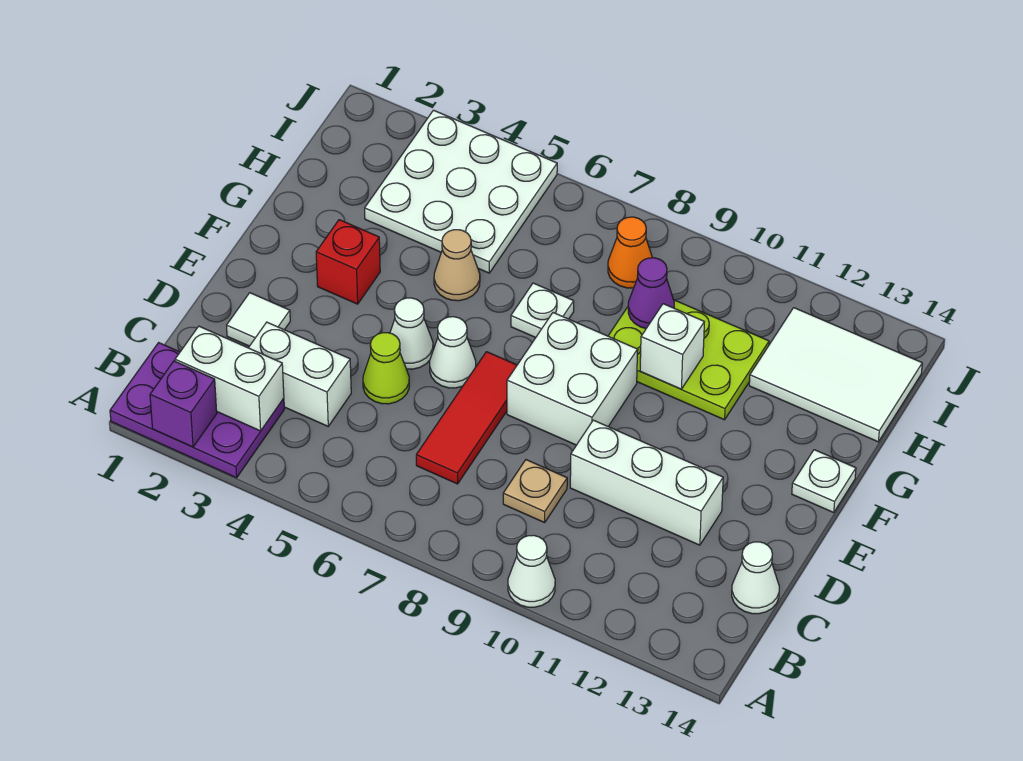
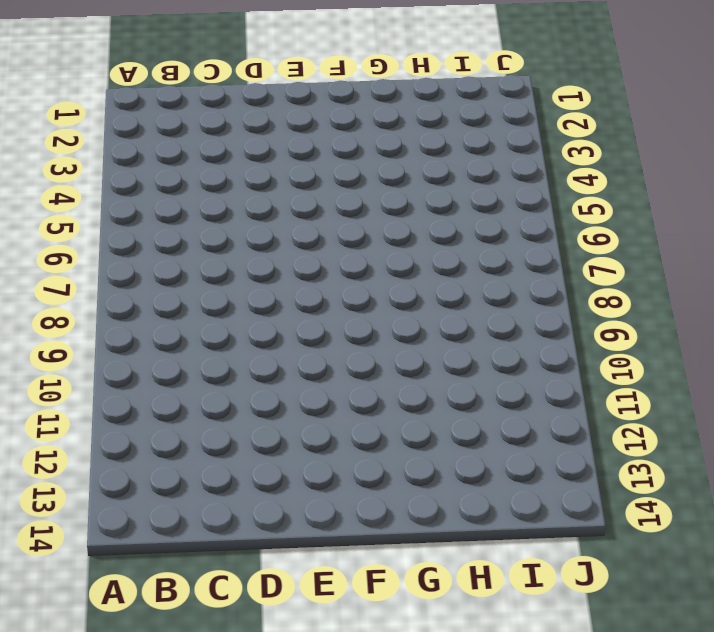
none -> purple plate A1:B3 level 1
none -> white cone A10 level 1
none -> white brick C3:C4 level 1

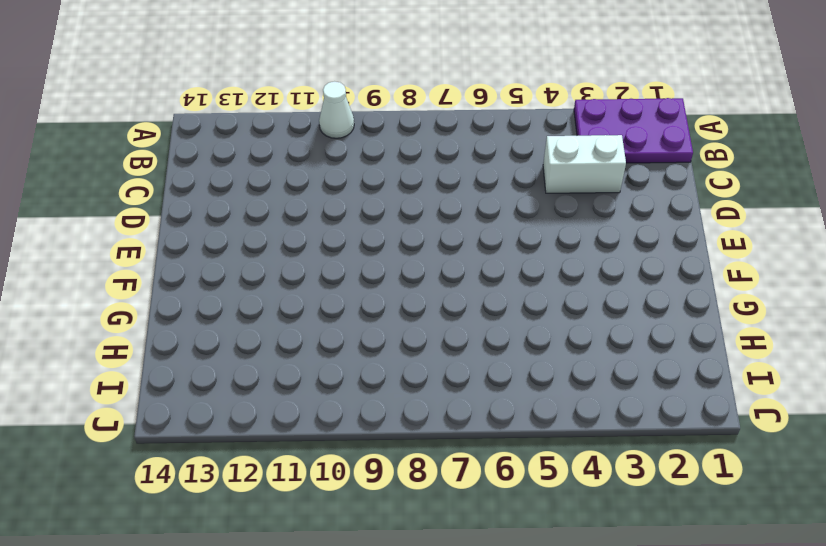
none -> red tile C7:E7 level 1
none -> tan plate C9 level 1
none -> white cone C14 level 1

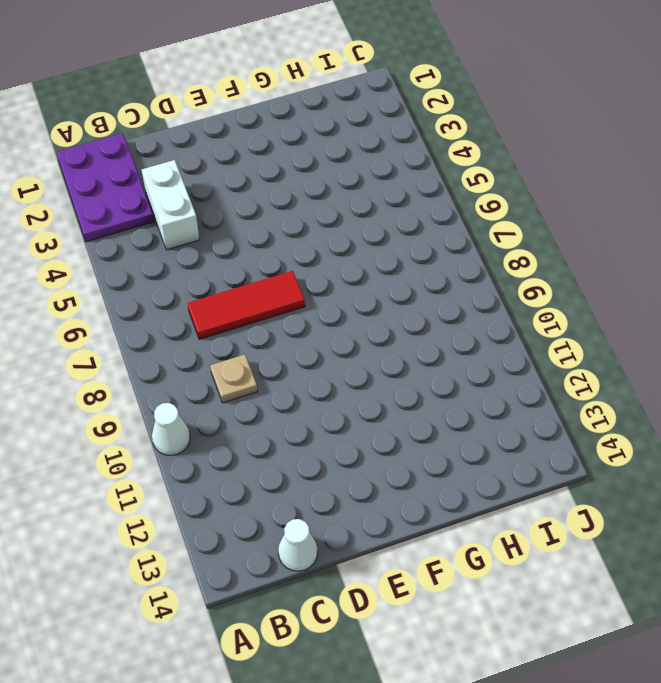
none -> white tile D2 level 1
none -> lime cone D5 level 1
none -> white brick D10:D12 level 1

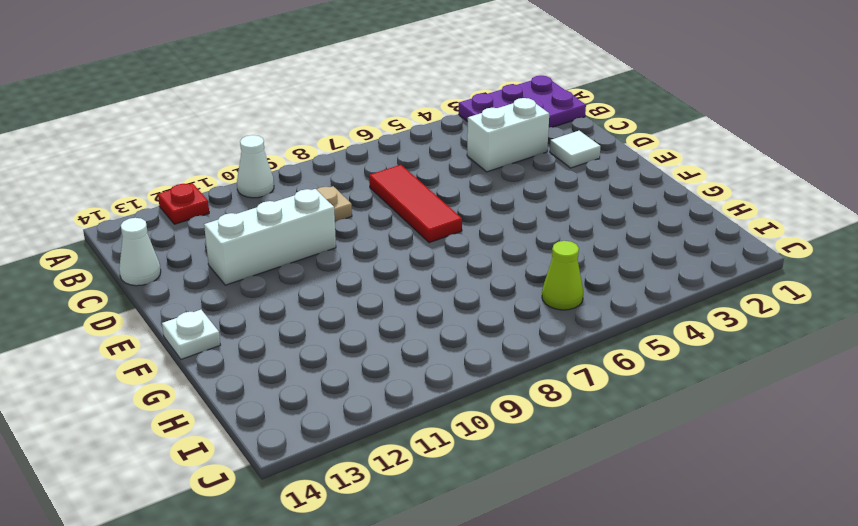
red plate A12 level 1 -> none
lime cone I6 level 1 -> lime cone D5 level 1
none -> white cone E5 level 1
none -> white cone E6 level 1
none -> white brick E8:F9 level 1

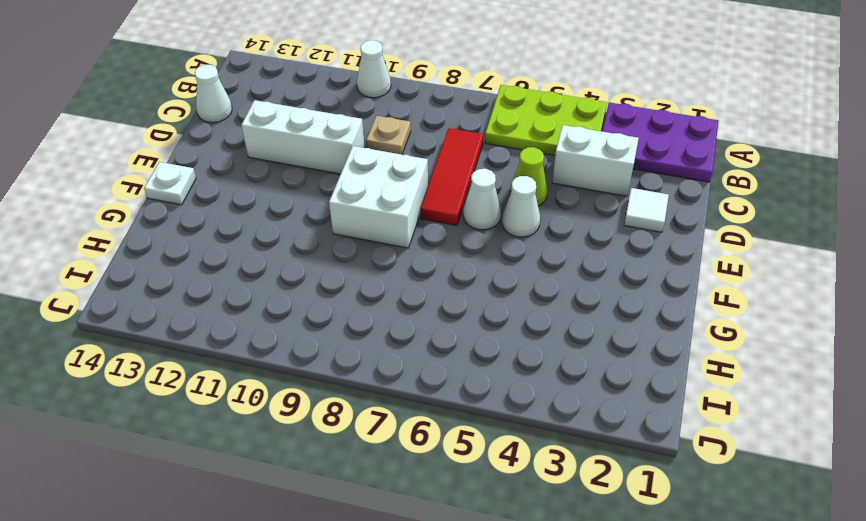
lime plate A4:B6 level 1 -> lime plate G9:H11 level 1
none -> red brick F3 level 1
none -> tan cone G5 level 1
none -> white plate G7 level 1

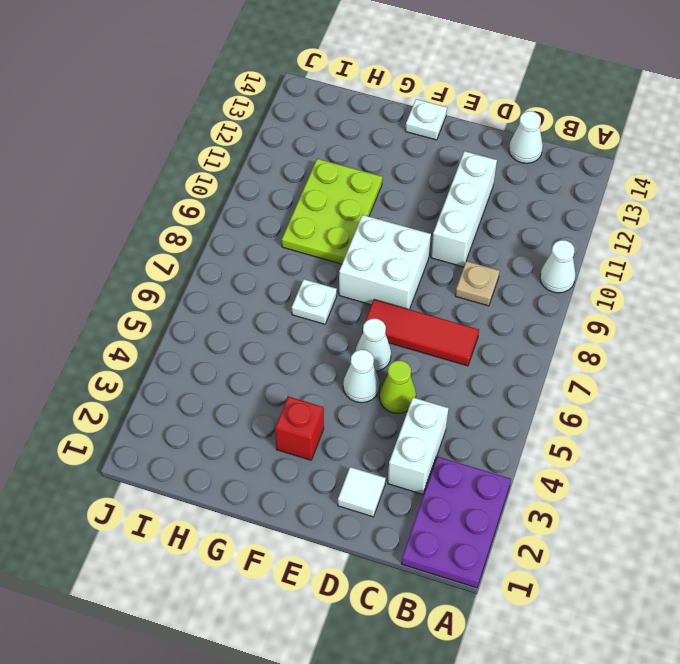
none -> tan cone G5 level 1
none -> white plate H3:J5 level 1
none -> white tile H12:I14 level 1

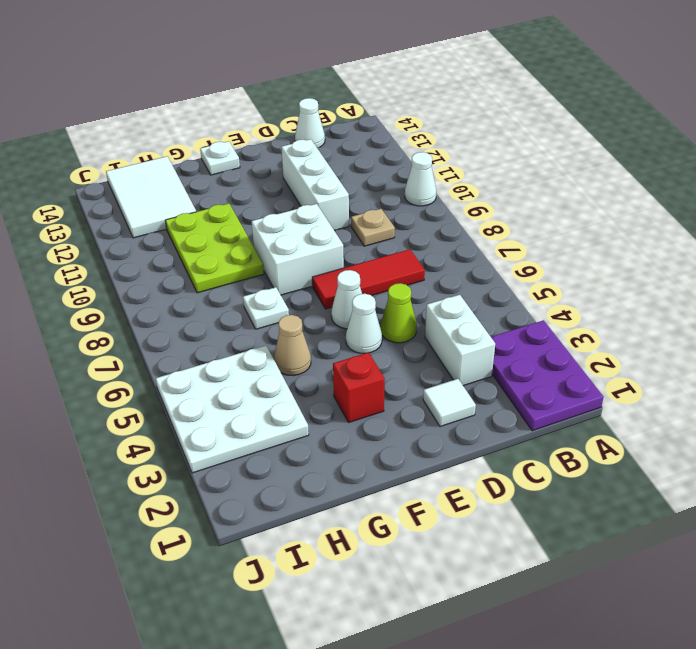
none -> orange cone I8 level 1
none -> purple brick A2 level 2
none -> white brick B2:B3 level 2

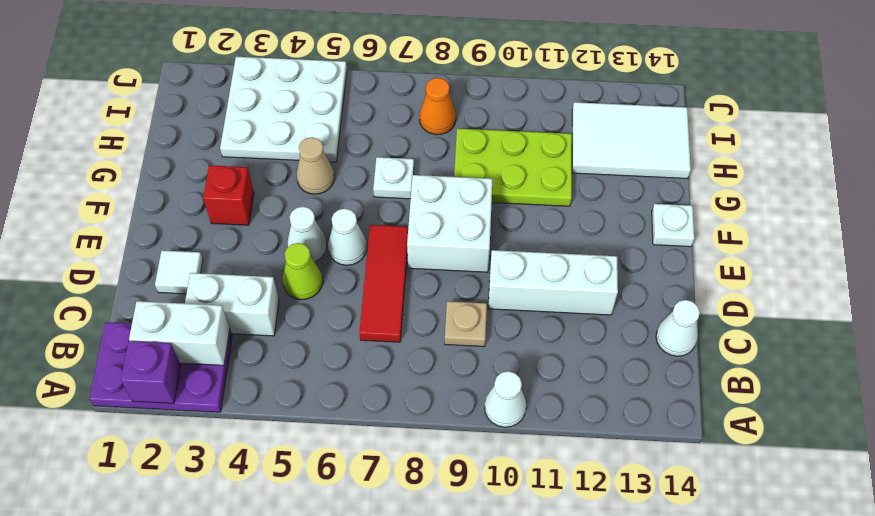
none -> white brick G10 level 2
none -> purple cone H9 level 2

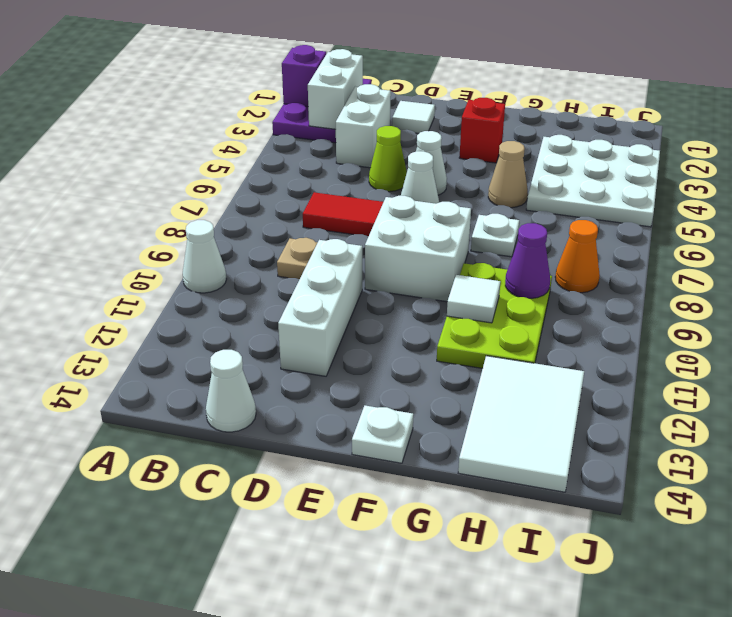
white tile G10 level 2 -> white brick G10 level 2

